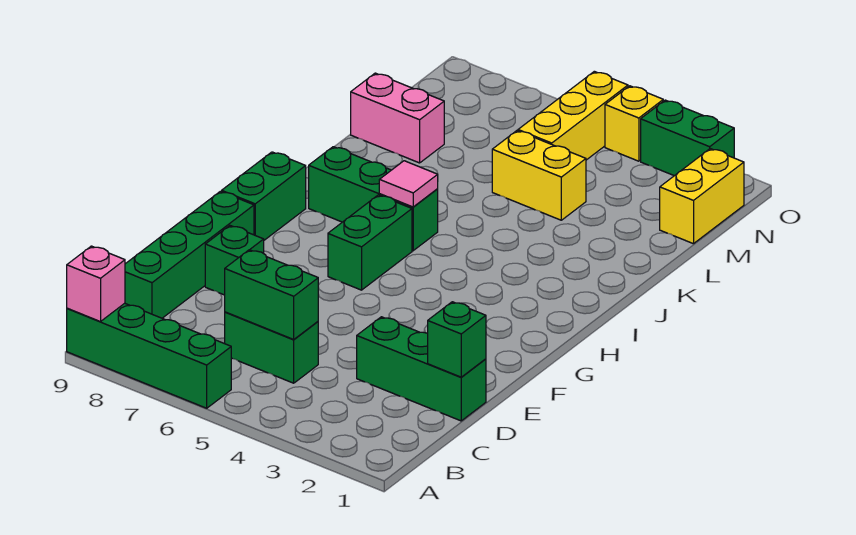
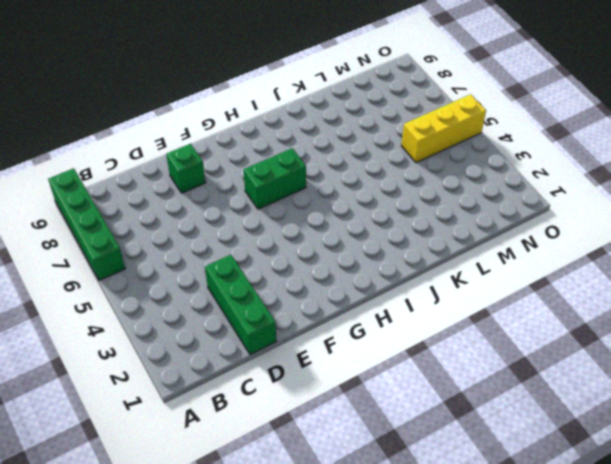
none -> green brick C5:C6 level 1
none -> green brick C9:F9 level 1
none -> green brick G9:H9 level 1

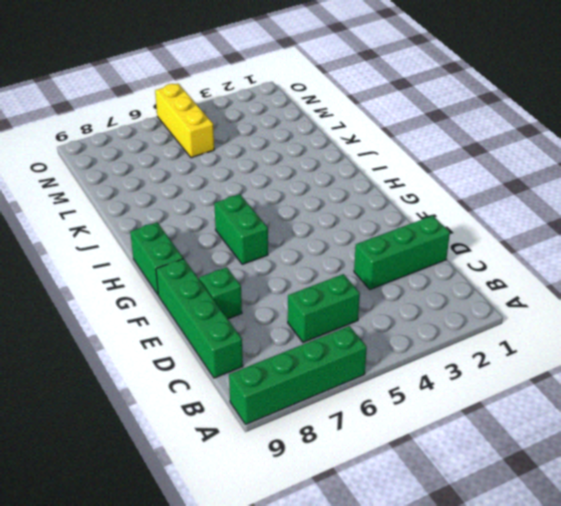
none -> green brick I6:I8 level 1
none -> yellow brick L4:L5 level 1
none -> pink brick L8:L9 level 1

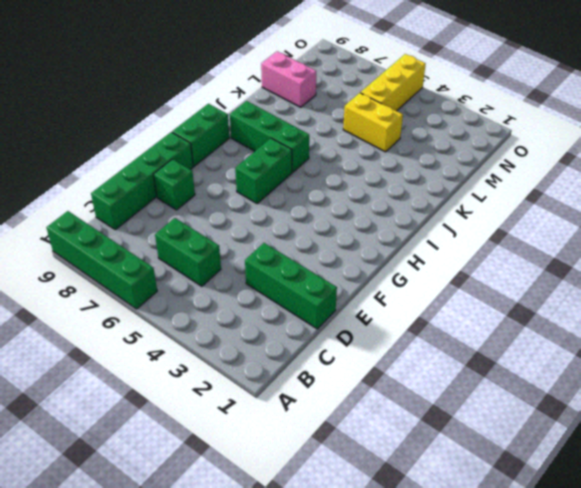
none -> yellow brick M1:N1 level 1
none -> green brick O2:O3 level 1
none -> yellow brick O4 level 1

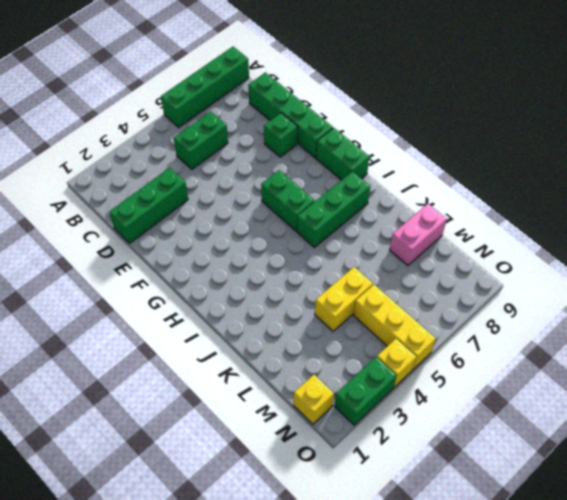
yellow brick N1 level 1 -> yellow brick M1:N1 level 1
none -> pink brick A9 level 2
none -> green brick C5:C6 level 2
none -> green brick D1 level 2

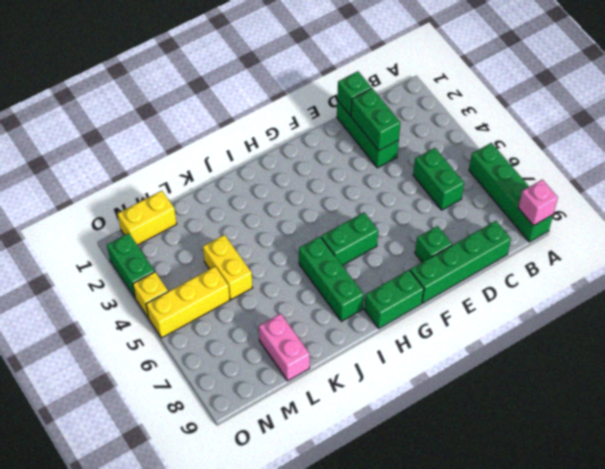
green brick D2:D3 level 2 -> green brick C5:C6 level 2
none -> pink tile I6 level 2

